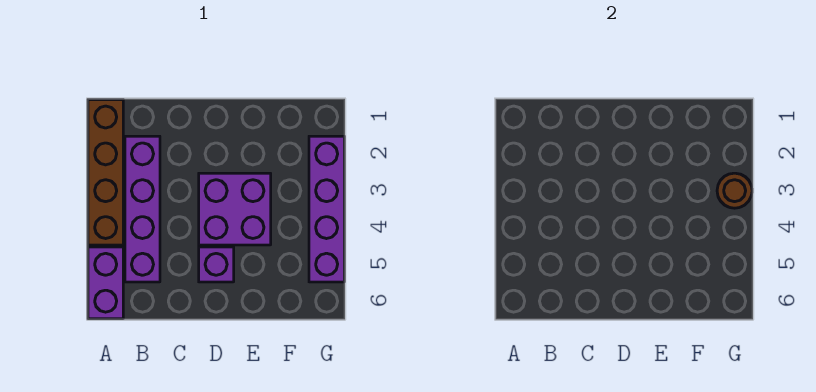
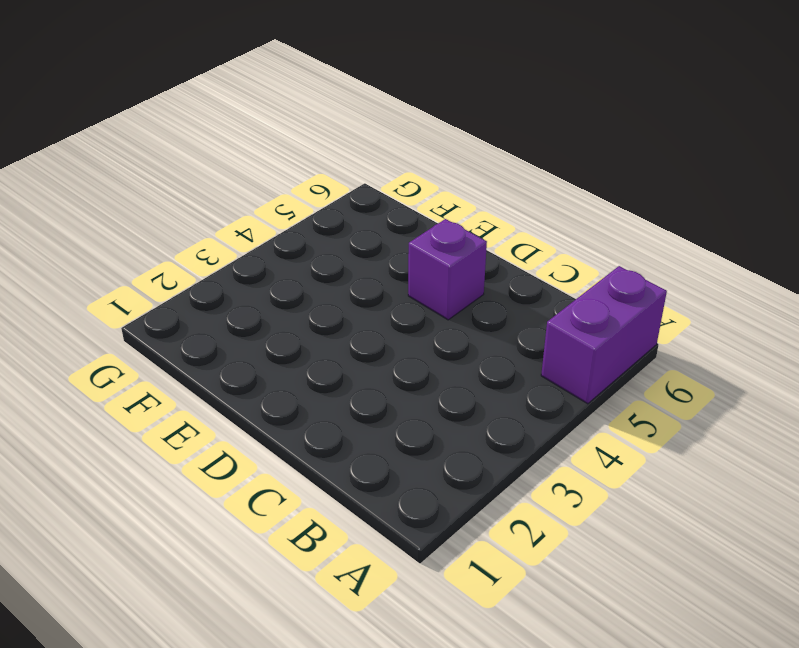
none -> brown brick A1:A4 level 1
none -> purple brick B2:B5 level 1

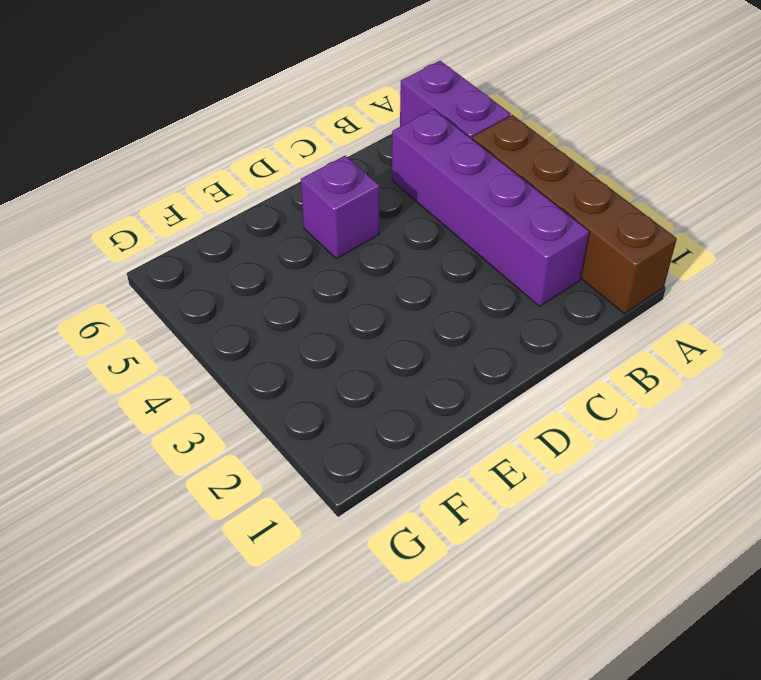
none -> purple brick D3:E4 level 1
none -> purple brick G2:G5 level 1

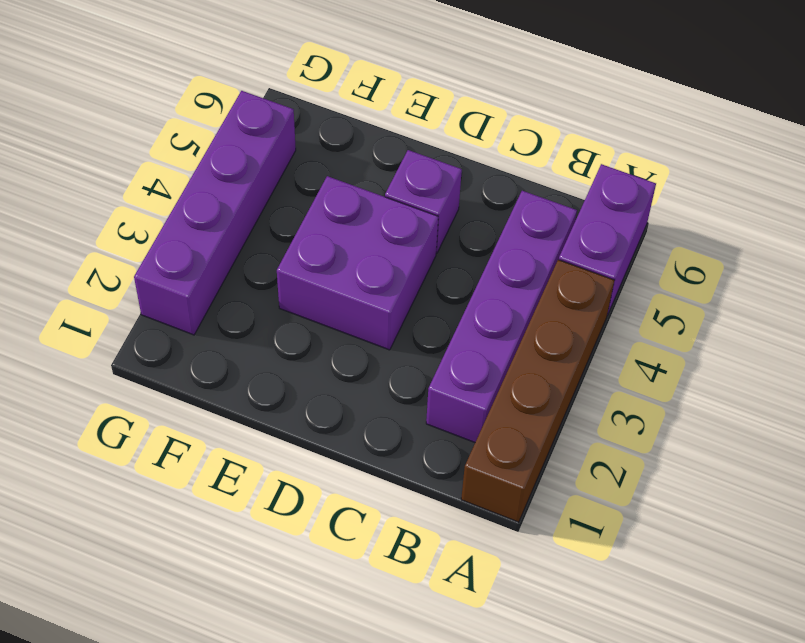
none -> brown round brick G3 level 2

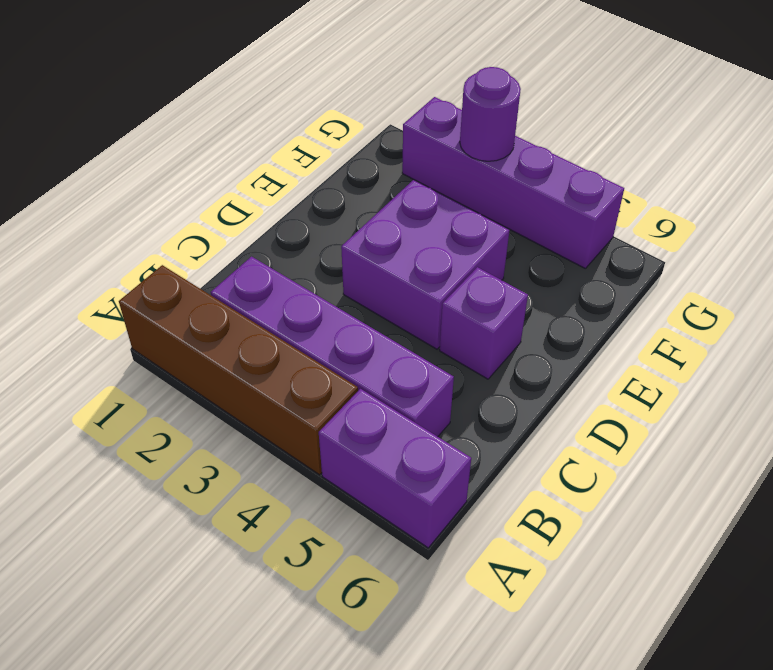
purple round brick G3 level 2 -> brown round brick G3 level 2

